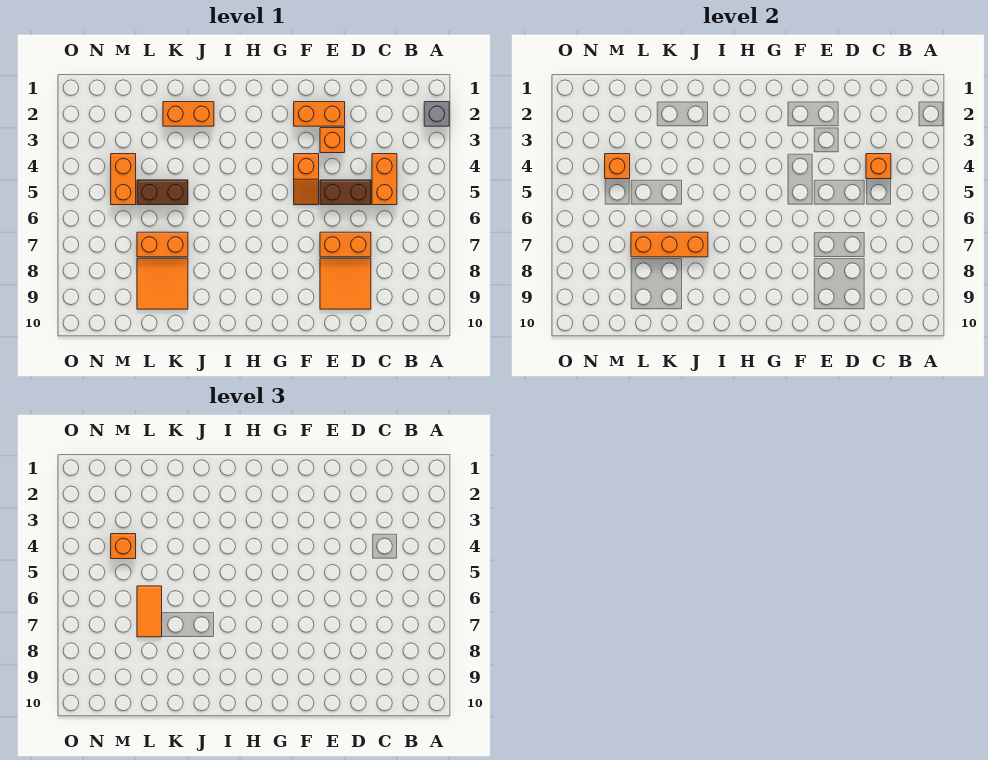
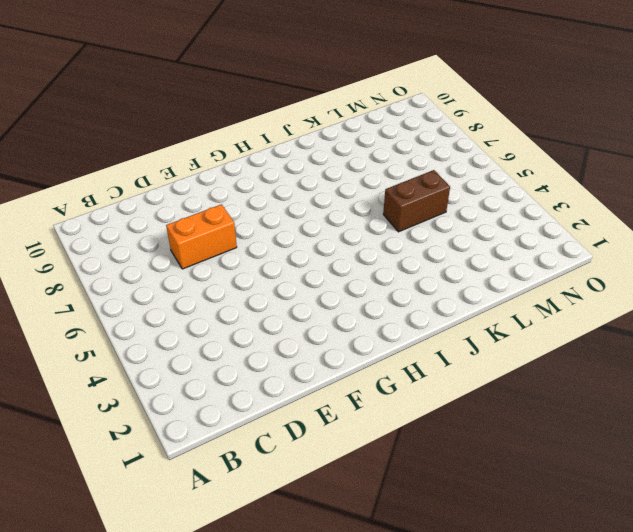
none -> grey brick A2 level 1
none -> orange brick C4:C5 level 1
none -> brown brick D5:E5 level 1

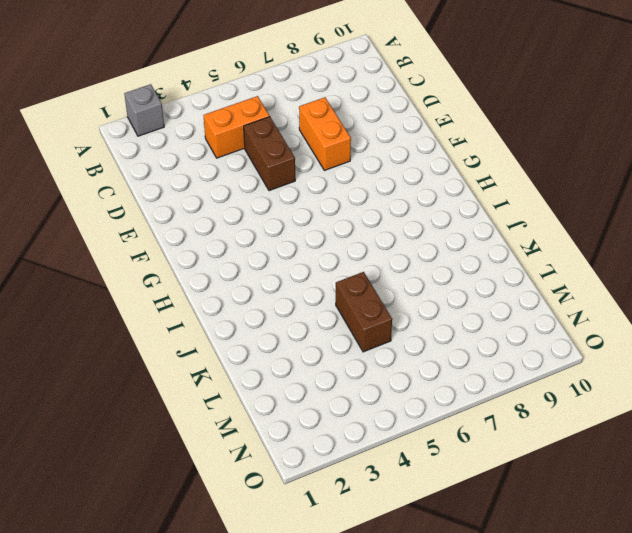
none -> orange tile D8:E9 level 1
none -> orange brick E2:F2 level 1
none -> orange brick E3 level 1

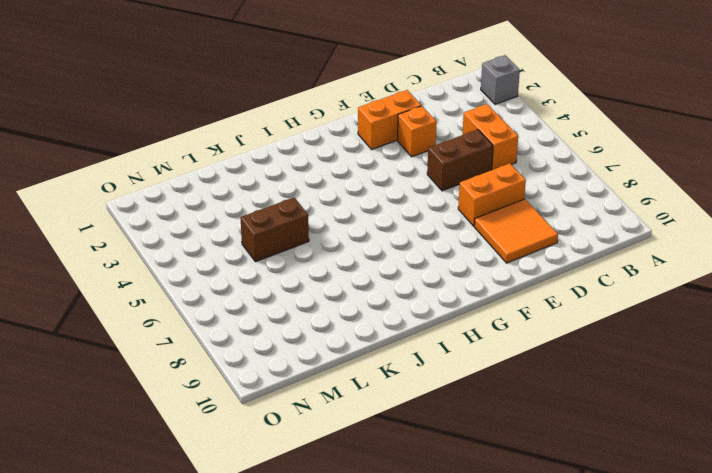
none -> orange slope F4:F5 level 1 top 4
none -> orange brick J2:K2 level 1
none -> orange brick K7:L7 level 1

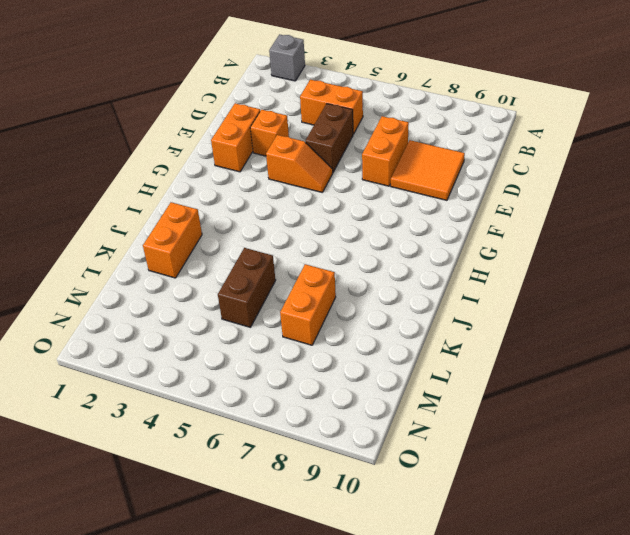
none -> orange tile K8:L9 level 1
none -> orange brick M4:M5 level 1
none -> orange brick C4 level 2

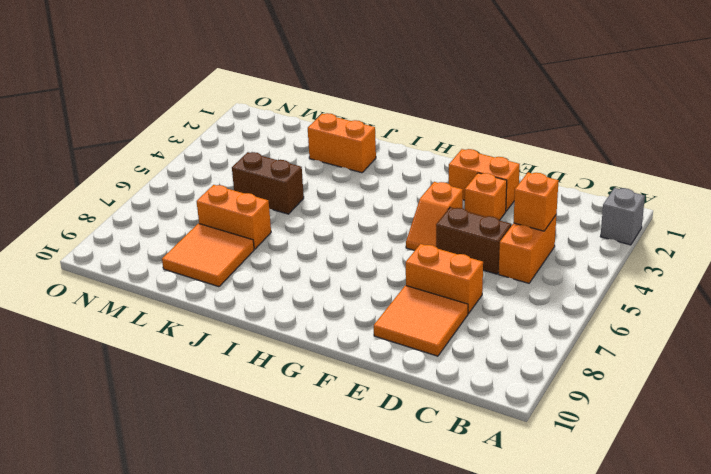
none -> orange brick M4:M5 level 1
none -> orange brick J7:L7 level 2
none -> orange brick M4 level 2

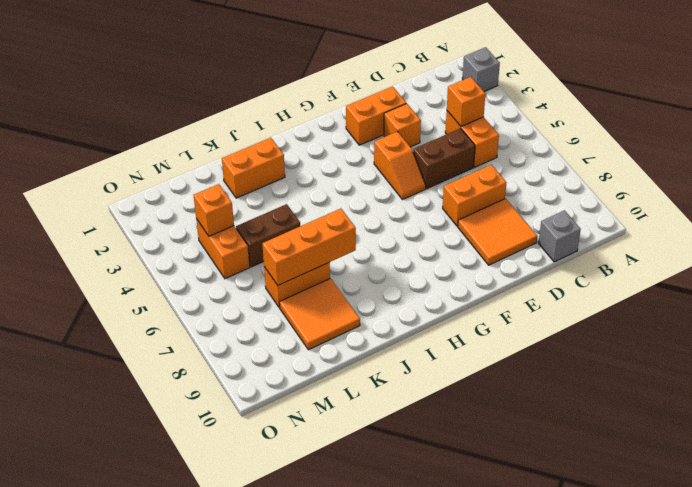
grey brick C10 level 1 -> none
none -> orange tile L6:L7 level 3
none -> orange brick M4 level 3

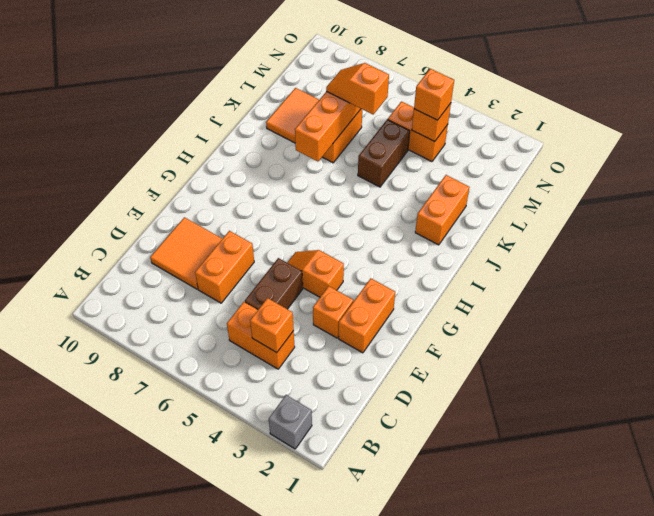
orange slope L6:L7 level 3 top 6 -> orange tile L6:L7 level 3

